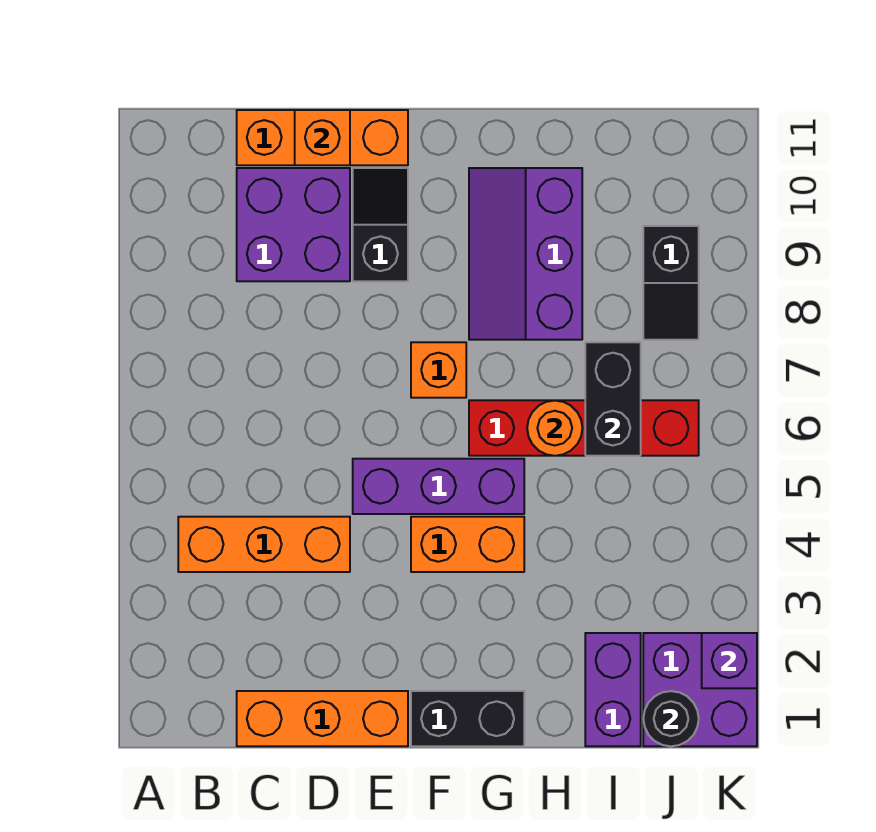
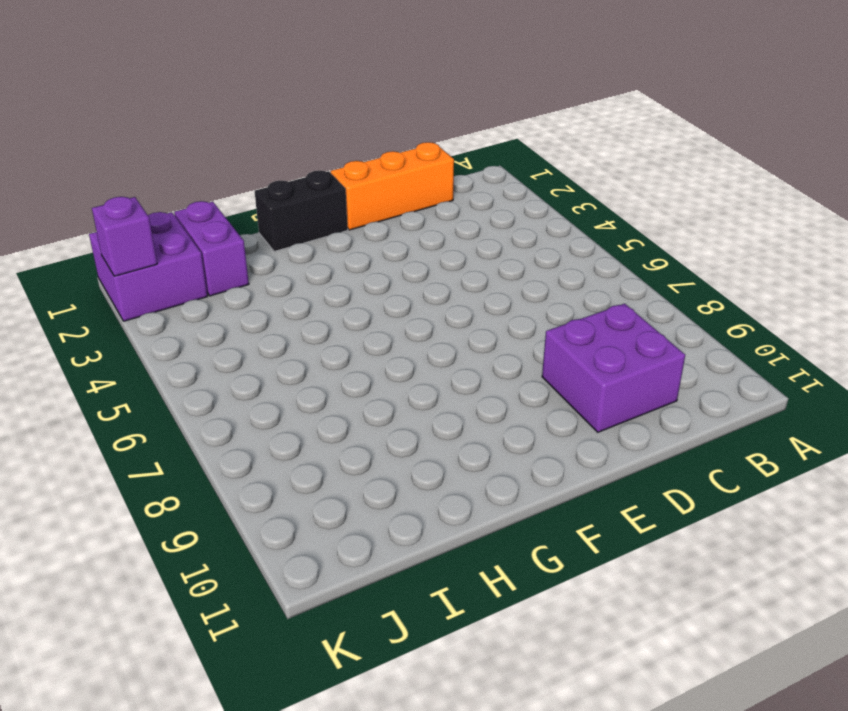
none -> orange brick B4:D4 level 1
none -> orange brick C11:E11 level 1
none -> purple brick E5:G5 level 1

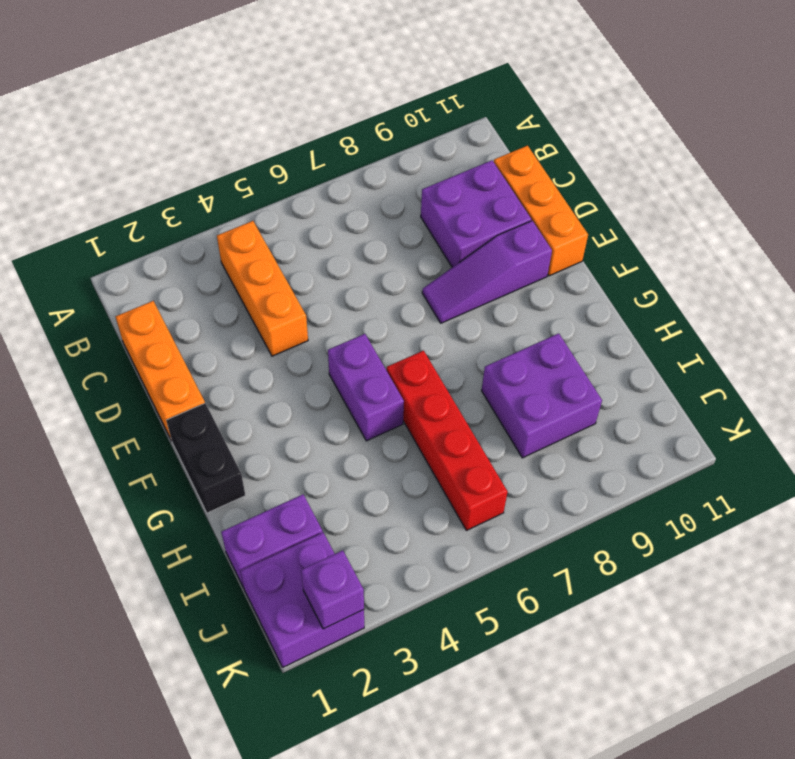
purple slope E8:E10 level 1 top 10 -> black slope E9:E10 level 1 top 9
purple brick F5:G5 level 1 -> purple brick E5:G5 level 1
purple brick H8:I9 level 1 -> purple slope G8:H10 level 1 top H
none -> orange brick F4:G4 level 1
none -> orange brick F7 level 1
none -> black slope J8:J9 level 1 top 9

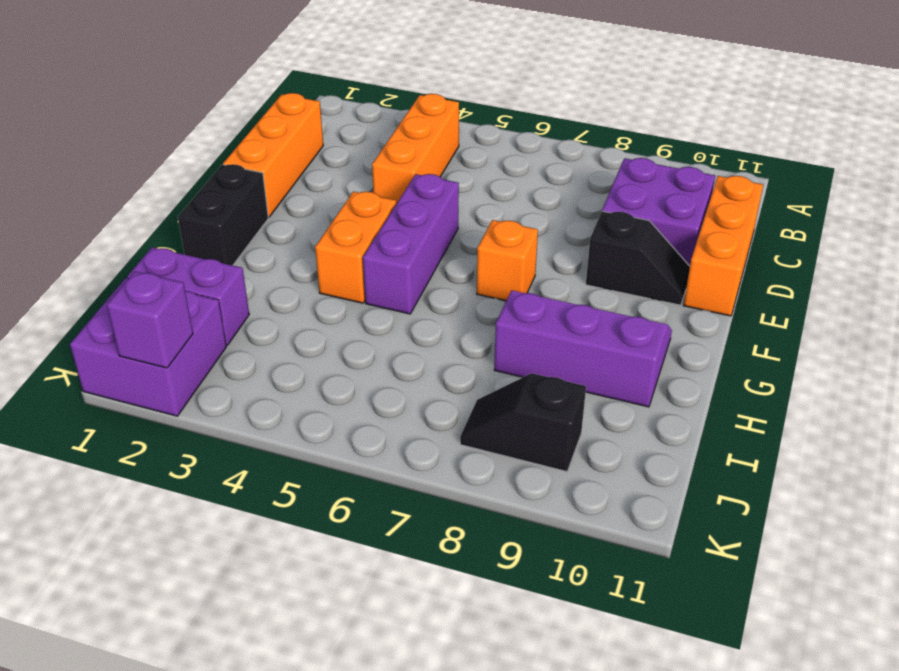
none -> red brick G6:J6 level 1
none -> orange brick D11 level 2
none -> orange round brick H6 level 2

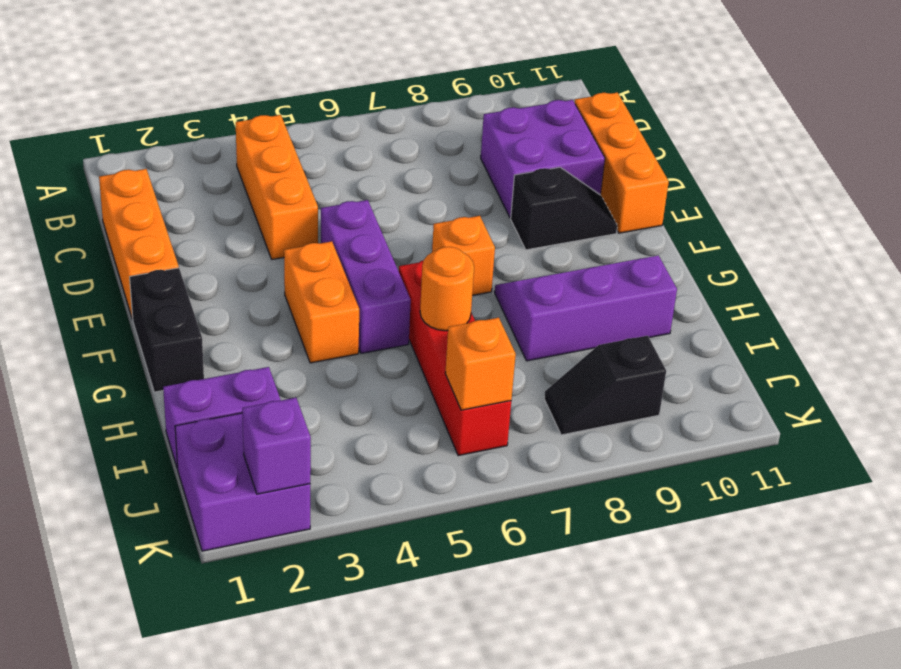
orange brick J6 level 2 -> orange brick D11 level 2
none -> black brick I6:I7 level 2
none -> black round brick J1 level 2

